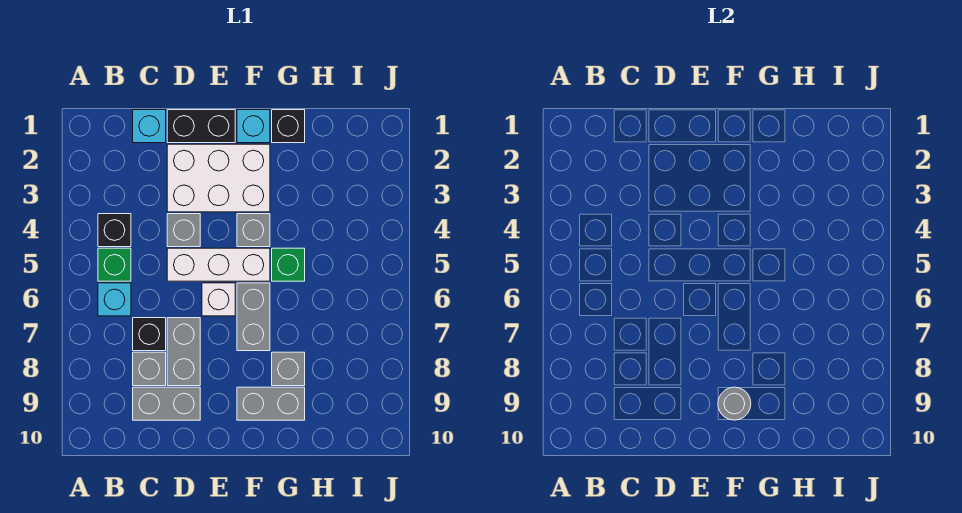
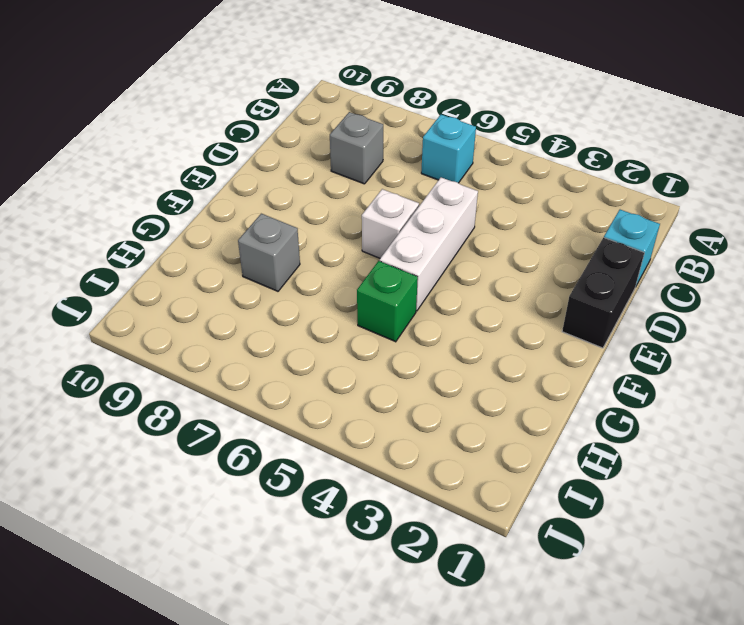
none -> black brick B4 level 1
none -> green brick B5 level 1
none -> black brick C7 level 1

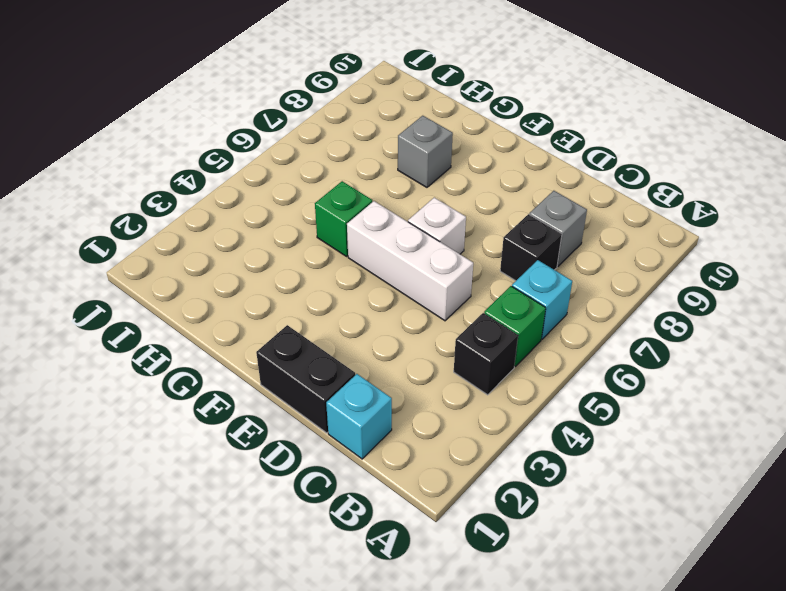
none -> grey brick C9:D9 level 1
none -> white brick D2:F3 level 1
none -> grey brick D4 level 1

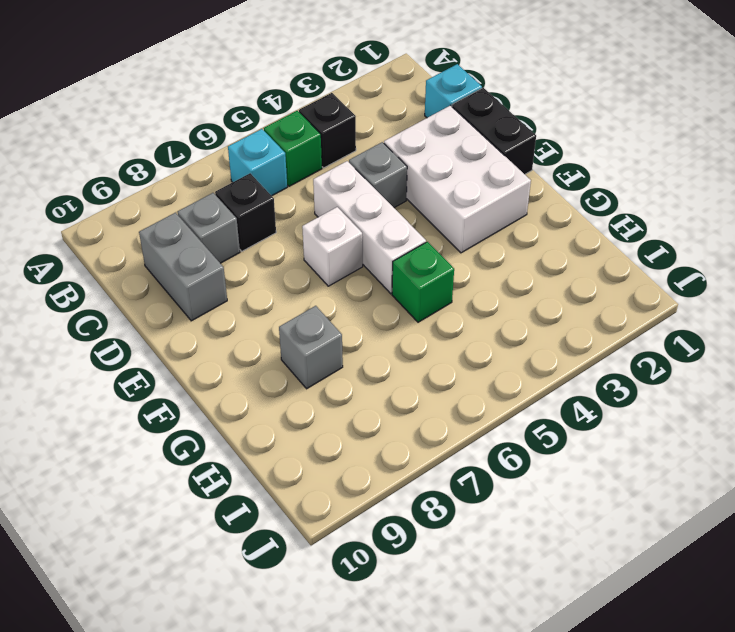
none -> grey brick D7:D8 level 1
none -> cyan brick F1 level 1
none -> grey brick F4 level 1

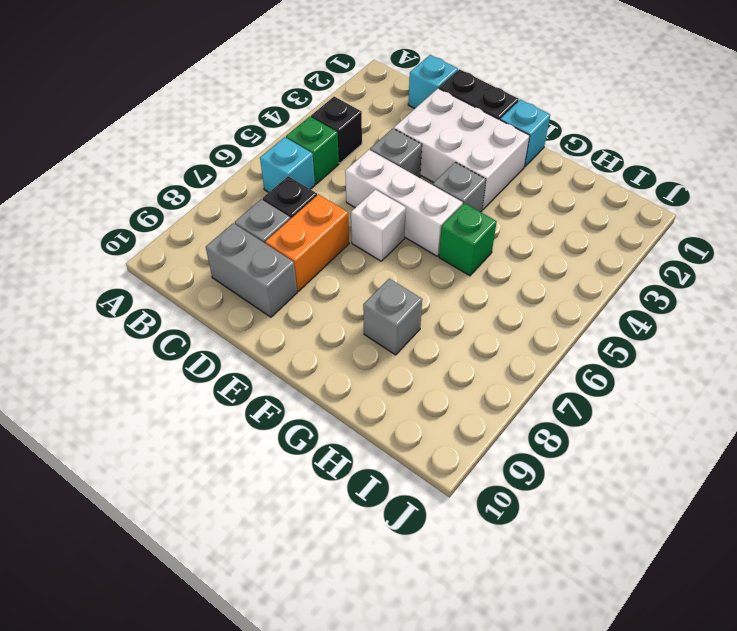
orange brick D7:D8 level 1 -> grey brick D7:D8 level 1
none -> grey brick F6:F7 level 1
none -> grey brick F9:G9 level 1
none -> black brick G1 level 1

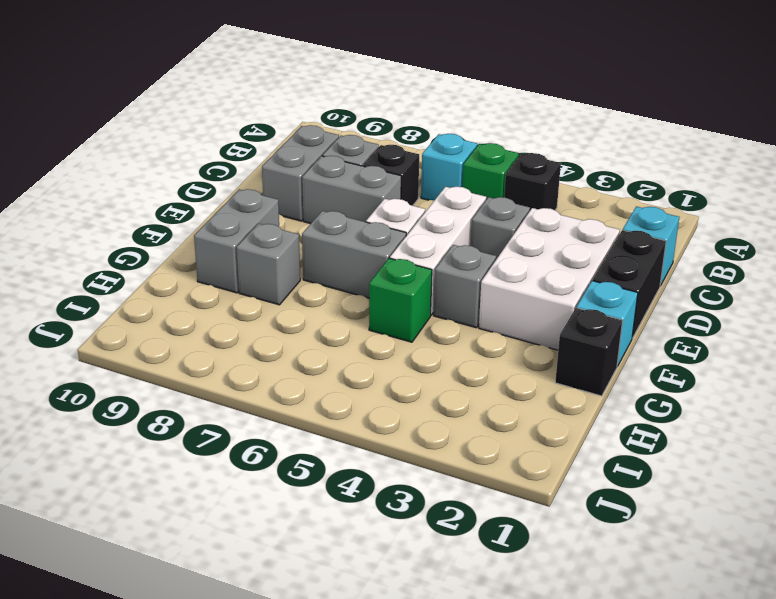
none -> grey round brick F9 level 2

